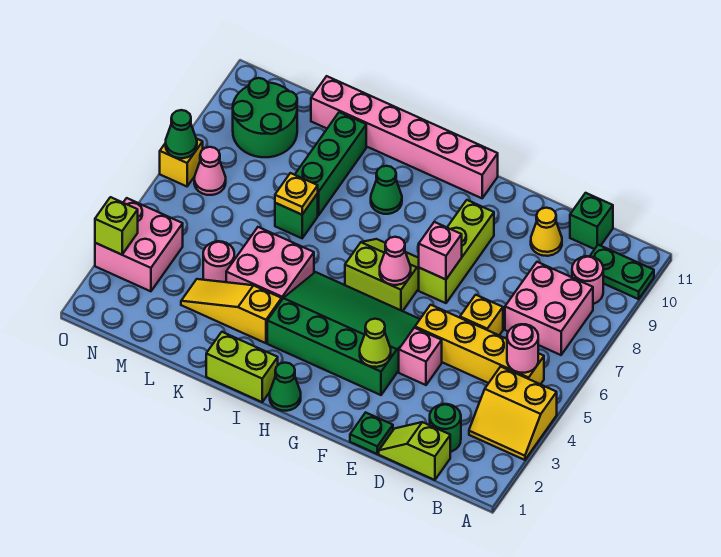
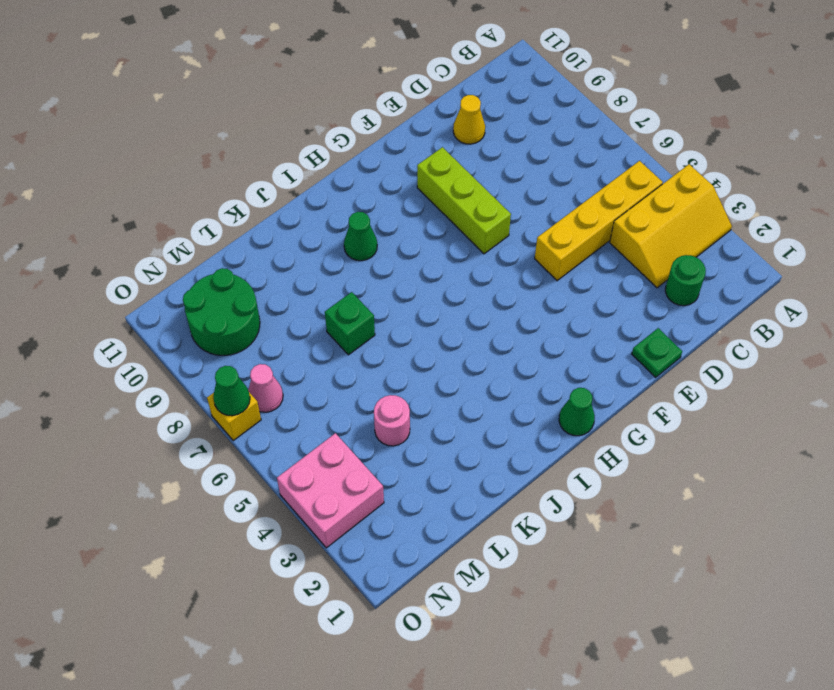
yellow slope A3:C4 level 1 top 4 -> yellow slope A3:B4 level 1 top 4
none -> green plate A10:B10 level 1
none -> pink brick B7:C8 level 1
none -> pink round brick B9 level 1
none -> lime slope C1:D1 level 1 top C

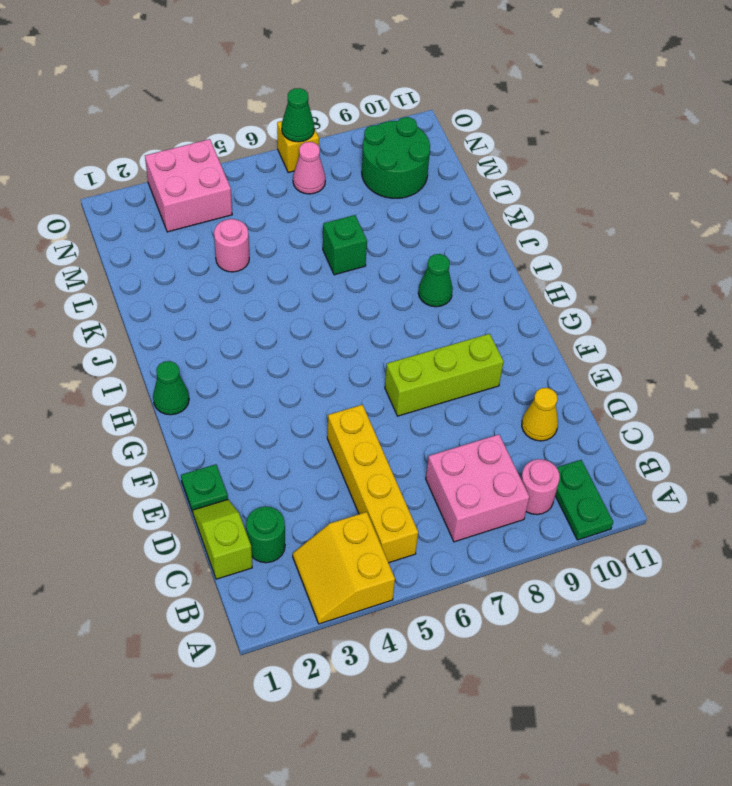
none -> green brick C11 level 1
none -> yellow brick D6 level 1
none -> pink brick E4 level 1
none -> green slope F3:I5 level 1 top 3

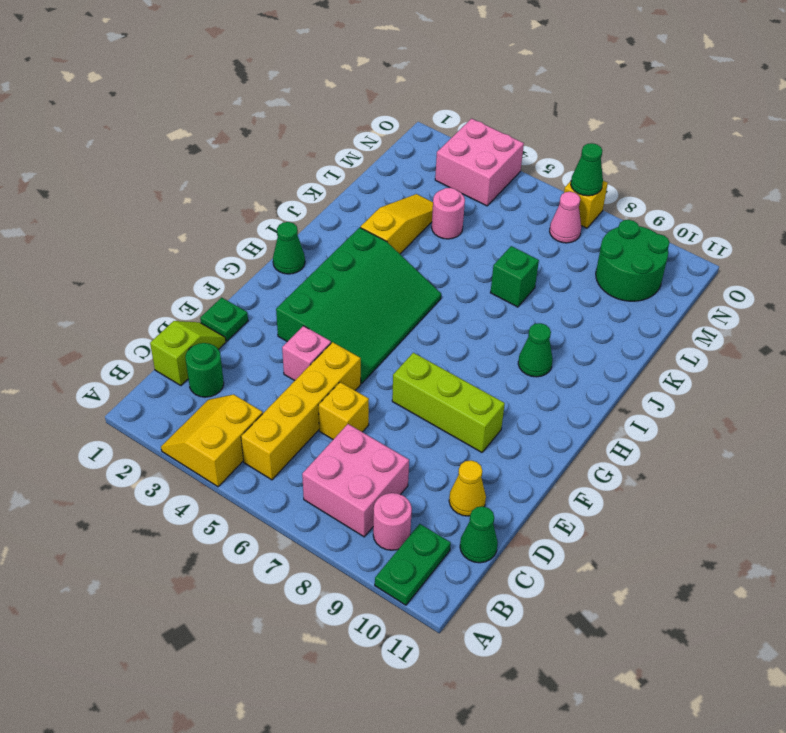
green cone C11 level 1 -> green brick C11 level 1
none -> lime slope G6:H7 level 1 top 6
none -> pink brick G11:L11 level 1
none -> lime brick I1:J1 level 1
none -> pink brick J4:K5 level 1

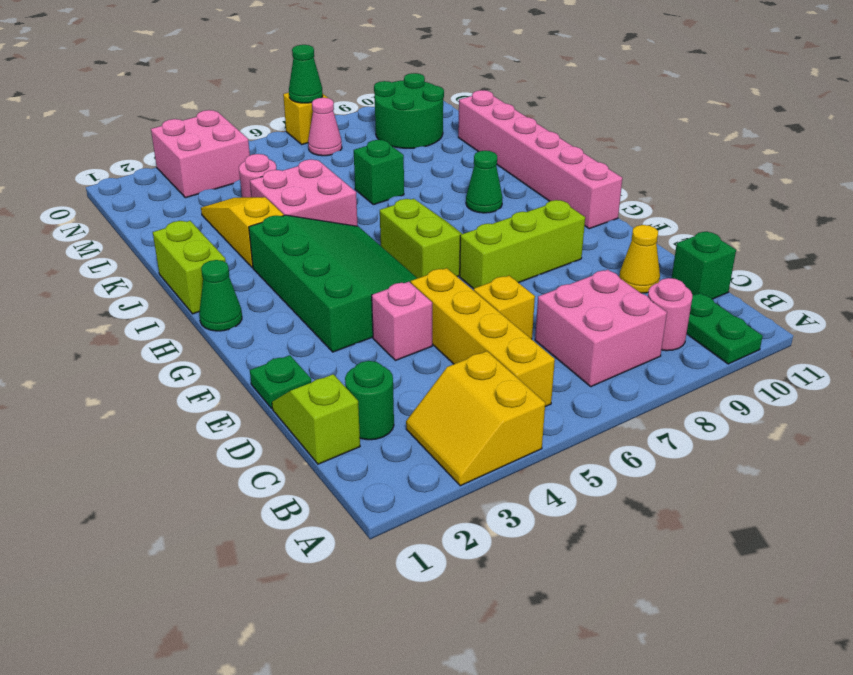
none -> green brick K8:K10 level 1
none -> pink round brick B5 level 2
none -> lime cone F3 level 2
none -> pink brick F7 level 2

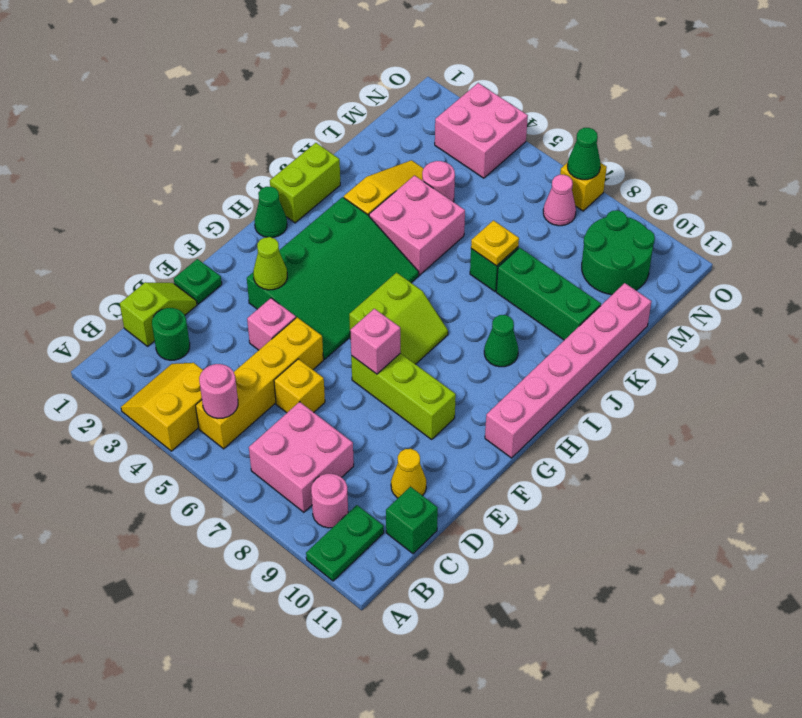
none -> pink cone G6 level 2
none -> lime brick O3 level 2

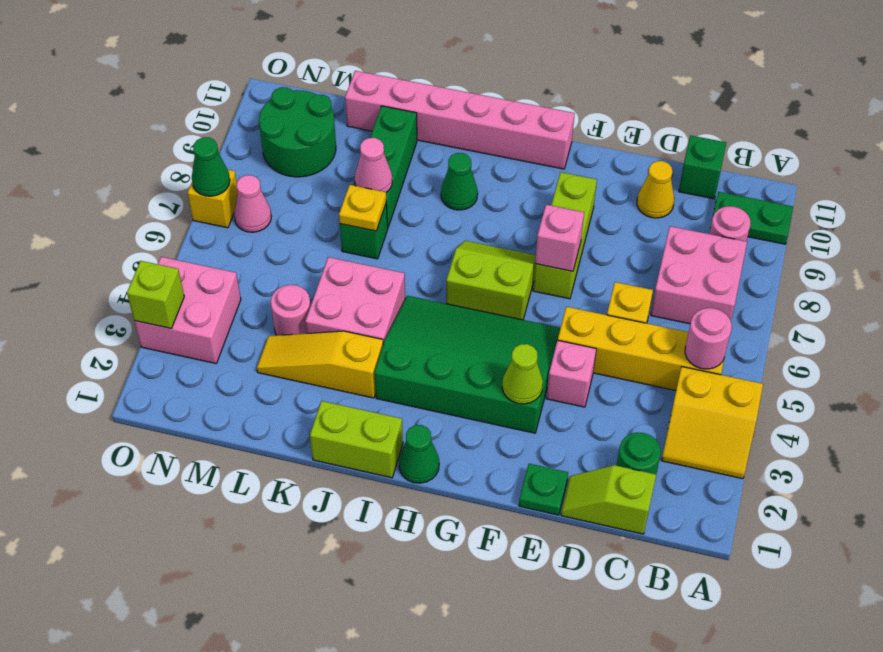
pink cone K8 level 2 -> pink cone G6 level 2

